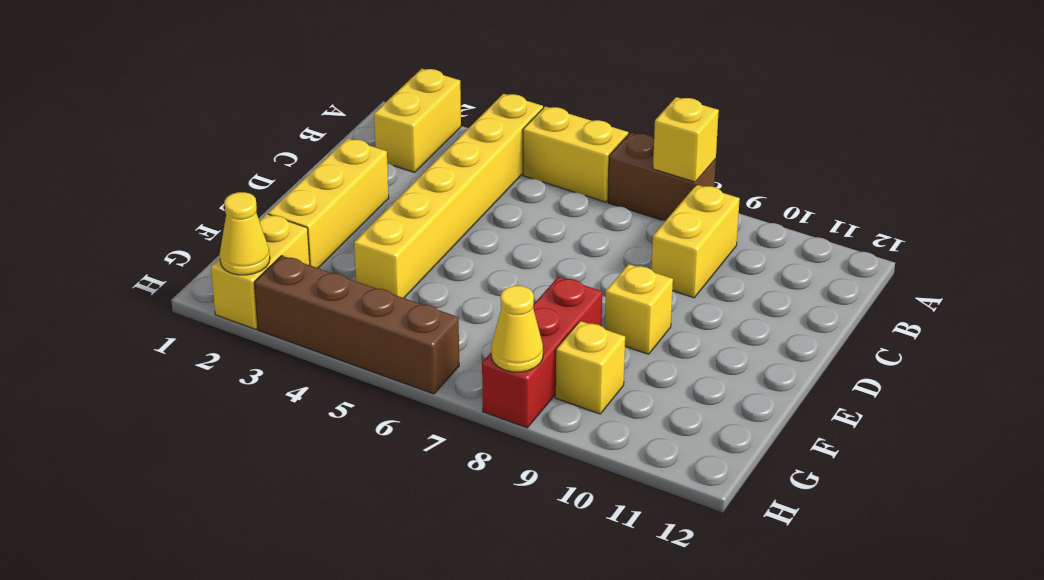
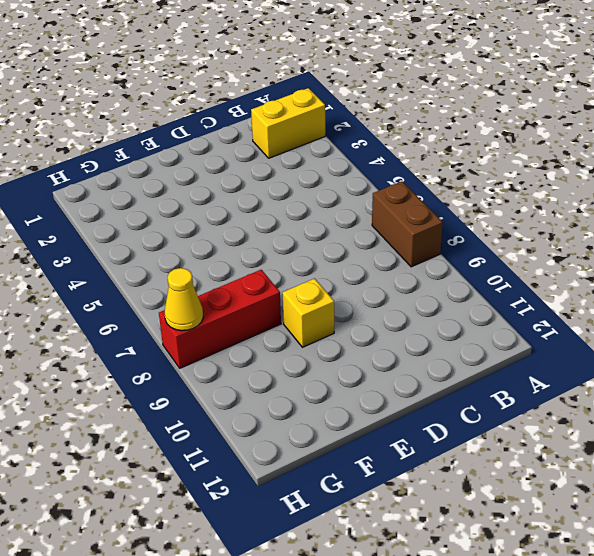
none -> yellow brick A4:F4 level 1
none -> yellow brick A5:A6 level 1
none -> yellow brick B9:C9 level 1

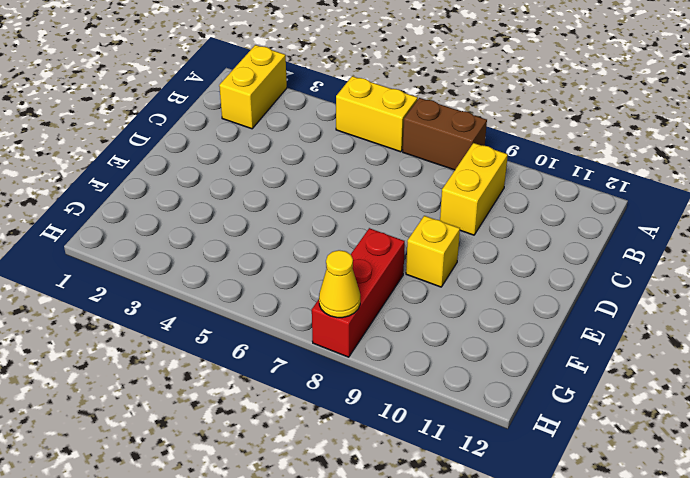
none -> yellow brick A4:F4 level 1
none -> yellow brick D2:F2 level 1
none -> yellow brick G2:H2 level 1

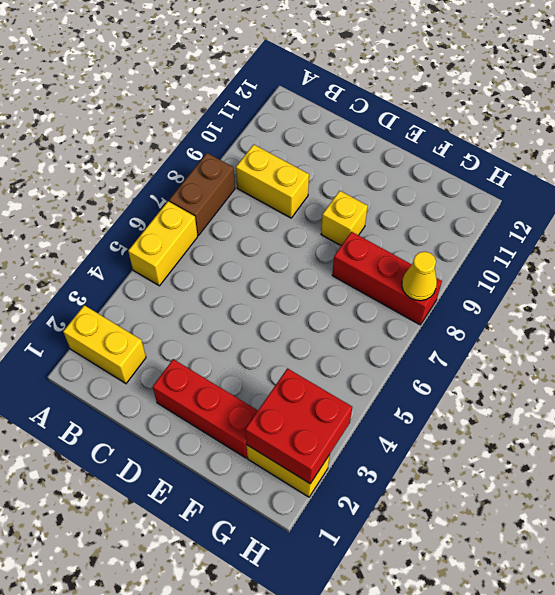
red brick D2:F2 level 1 -> yellow brick D2:F2 level 1
red brick G2:H3 level 2 -> yellow cone H2 level 2
none -> yellow brick A4:F4 level 1
none -> yellow brick G9 level 1
none -> brown brick H3:H6 level 1

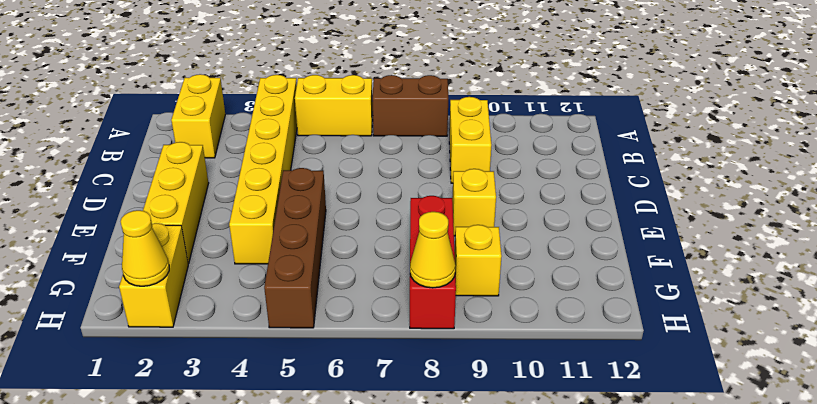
brown brick E5:H5 level 1 -> brown brick H3:H6 level 1
none -> yellow brick A8 level 2

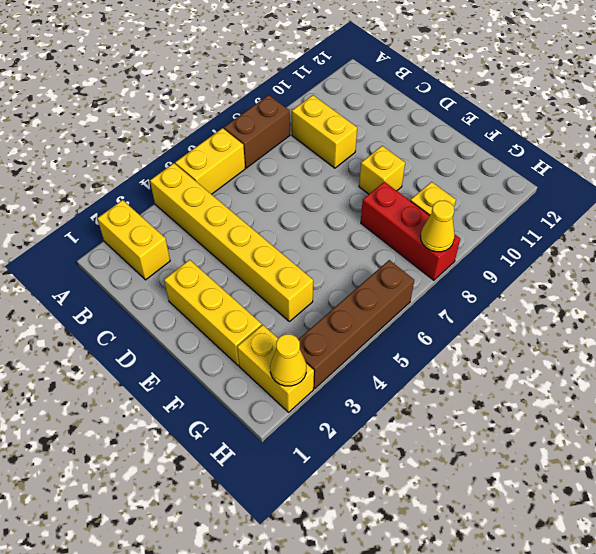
none -> yellow brick A8 level 2

